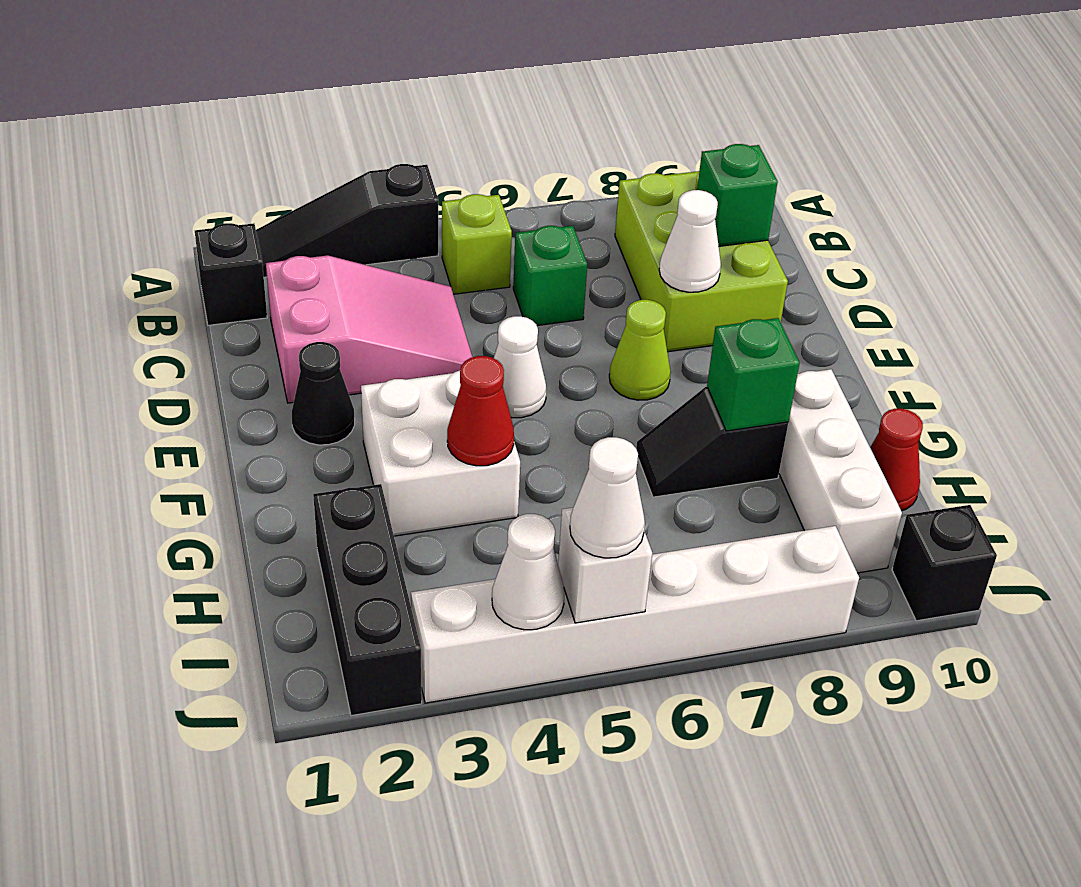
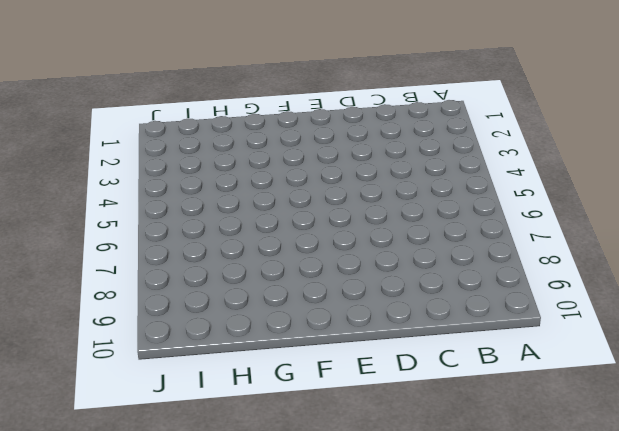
none -> black slope A2:A4 level 1 top 4
none -> black brick B1 level 1
none -> lime brick B5 level 1

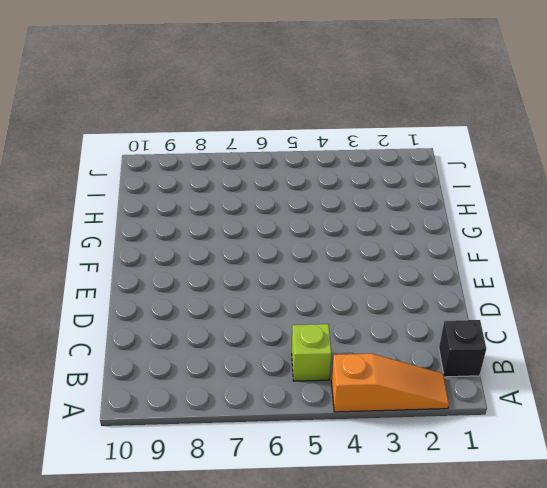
orange slope A2:A4 level 1 top 4 -> black slope A2:A4 level 1 top 4
none -> lime brick B8:D9 level 1
none -> pink slope C2:D4 level 1 top 2
none -> green brick C6 level 1

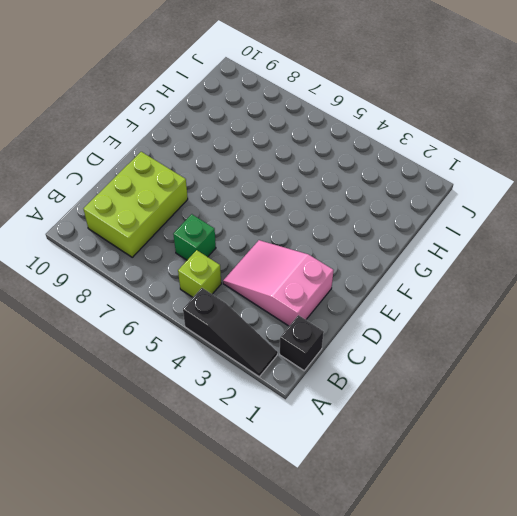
none -> black cone E2 level 1
none -> white cone E5 level 1
none -> lime cone E7 level 1

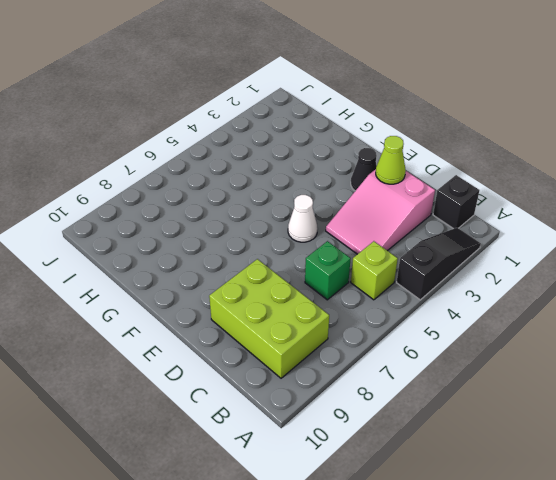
lime cone D2 level 2 -> lime cone E7 level 1
none -> white brick F3:G4 level 1
none -> black slope G7:G8 level 1 top 8
none -> white brick G9:I9 level 1

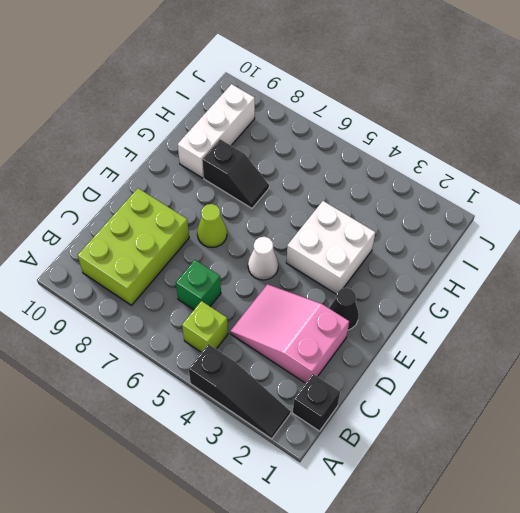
none -> black brick H2:J2 level 1
none -> red cone H10 level 1
none -> white brick J3:J8 level 1

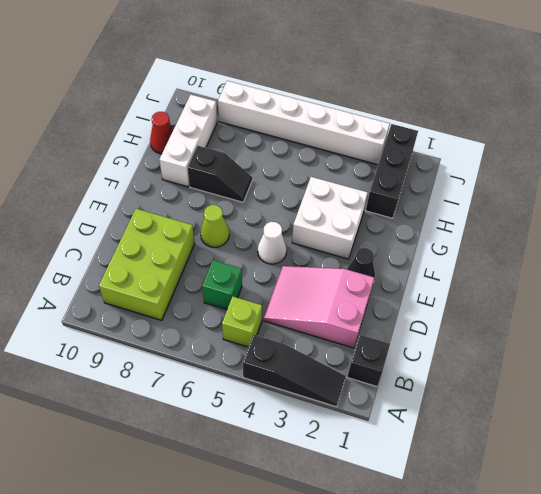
none -> black brick J10 level 1
none -> green brick C9 level 2
none -> white cone D8 level 2

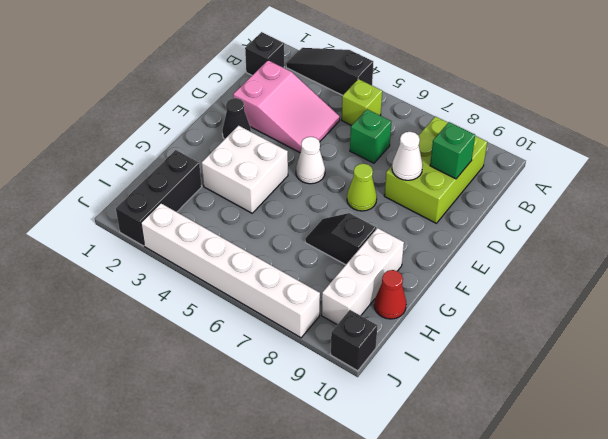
none -> red cone G4 level 2
none -> green brick G8 level 2
none -> white cone J4 level 2

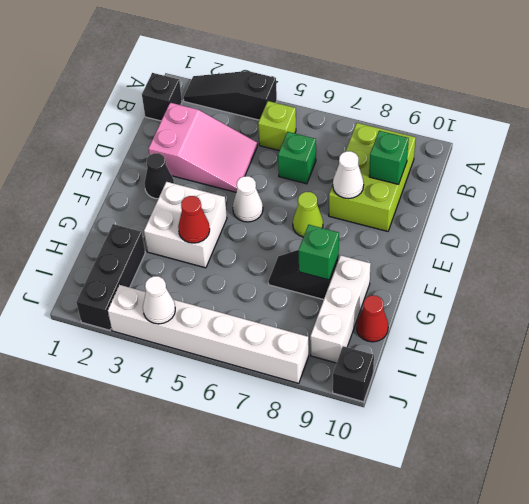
none -> white brick J5 level 2
none -> white cone J5 level 3

